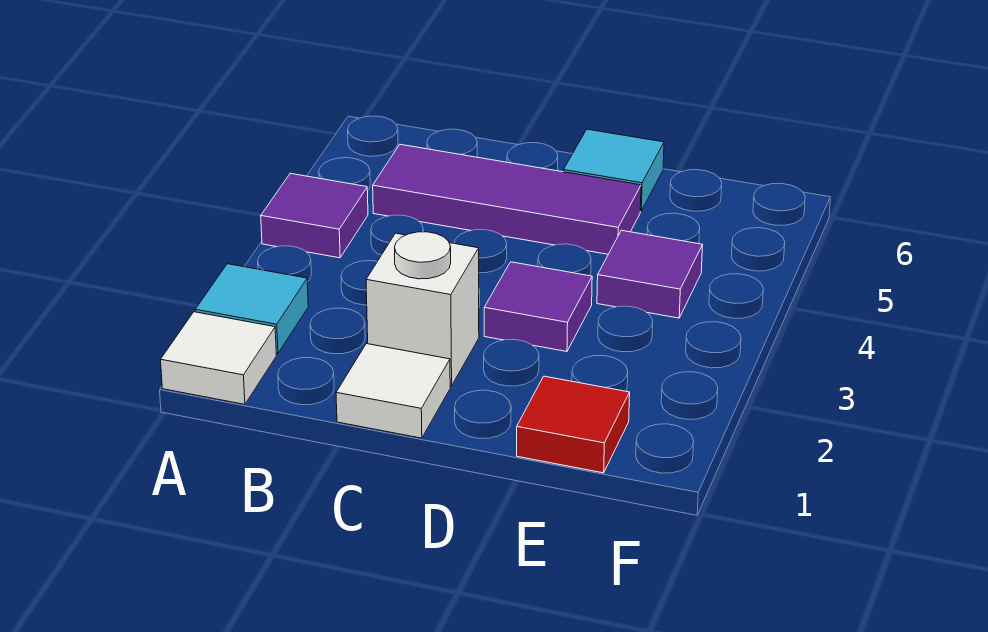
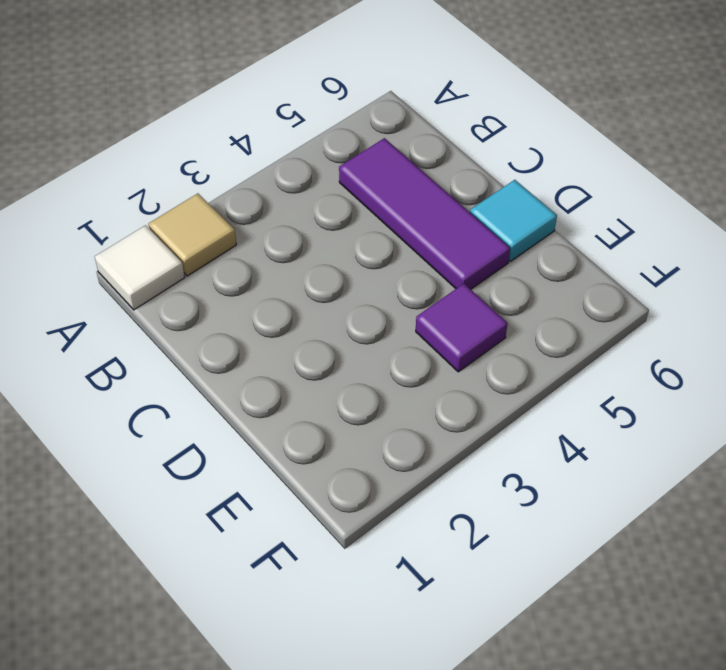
tan tile A2 level 1 -> cyan tile A2 level 1
none -> purple tile A4 level 1
none -> white tile C1 level 1

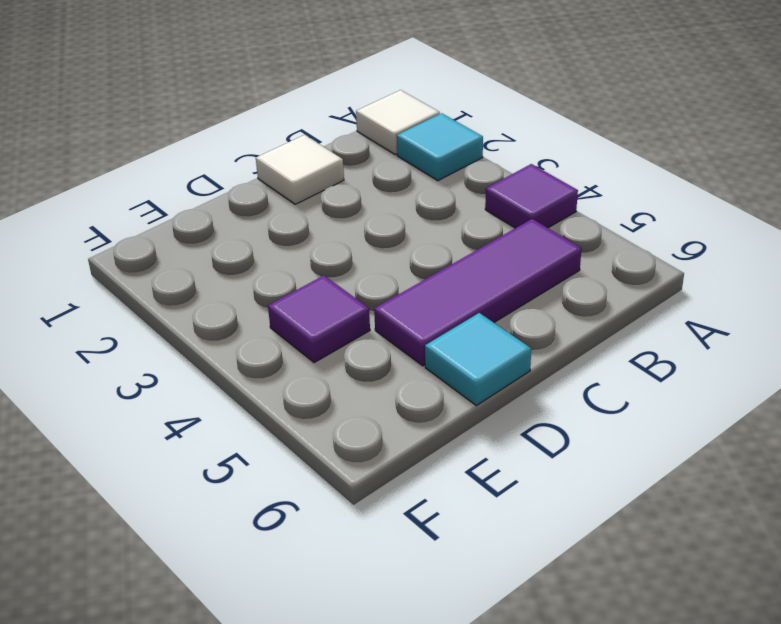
none -> white brick C2 level 1
none -> purple tile D3 level 1

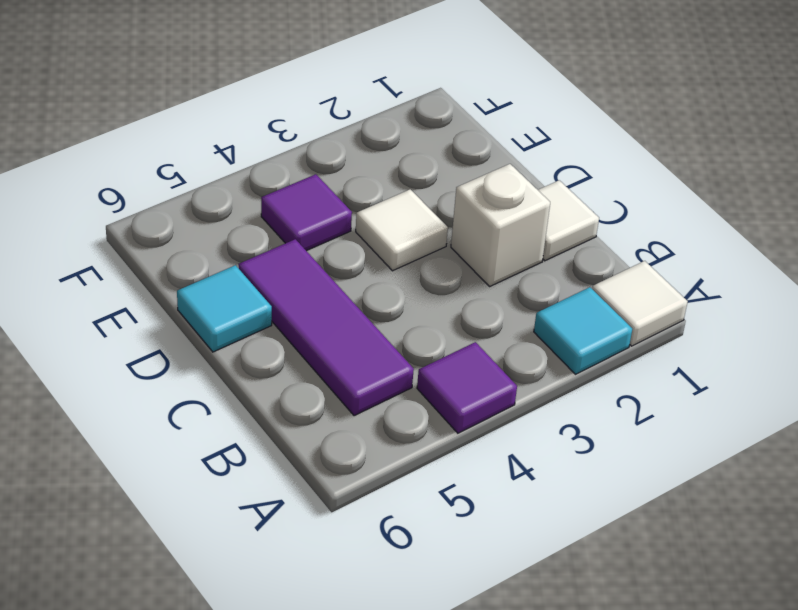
white tile D3 level 1 -> purple tile D3 level 1
none -> red tile E1 level 1

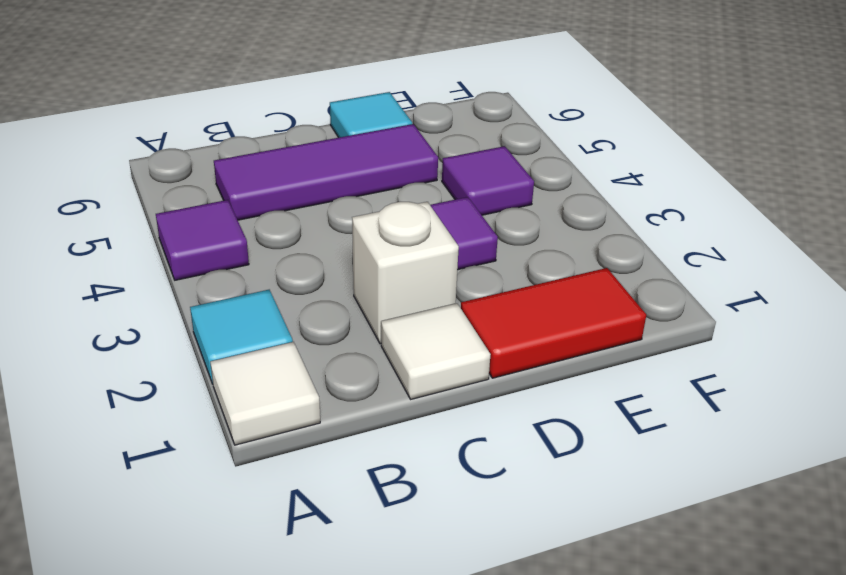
red tile D1:E1 level 1 -> red tile E1 level 1

